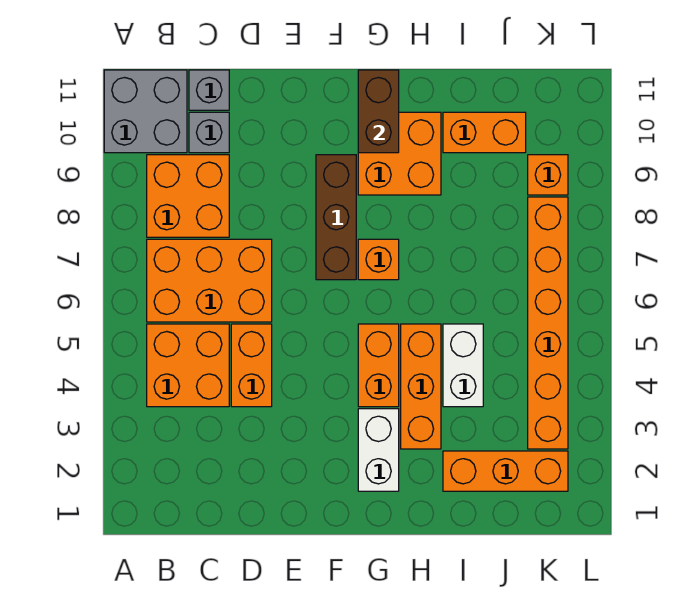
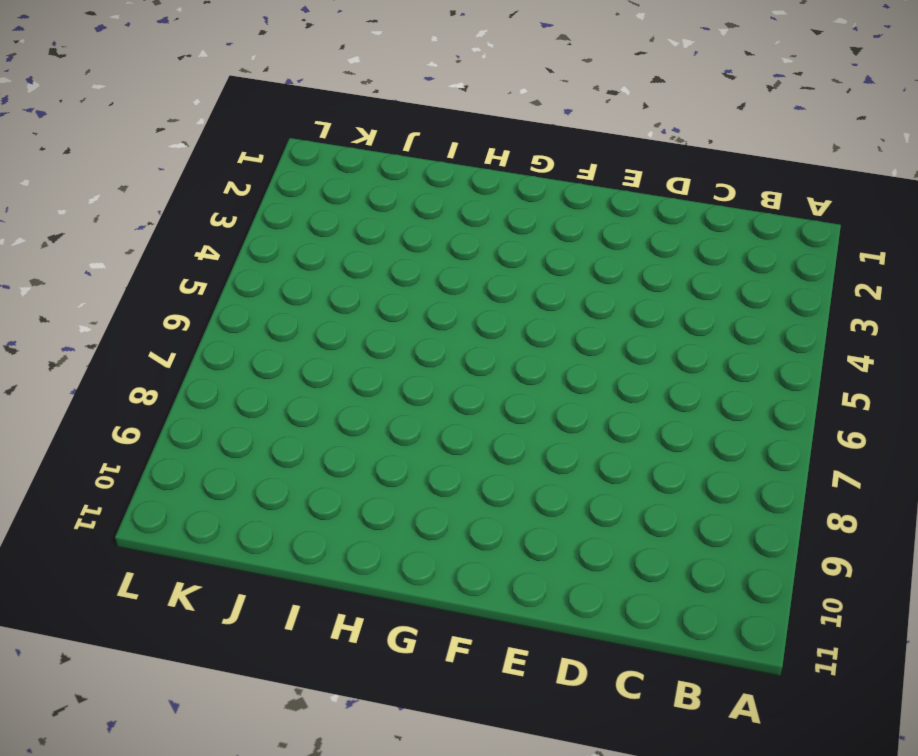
none -> grey brick A10:B11 level 1
none -> orange brick B4:C5 level 1
none -> orange brick B6:D7 level 1

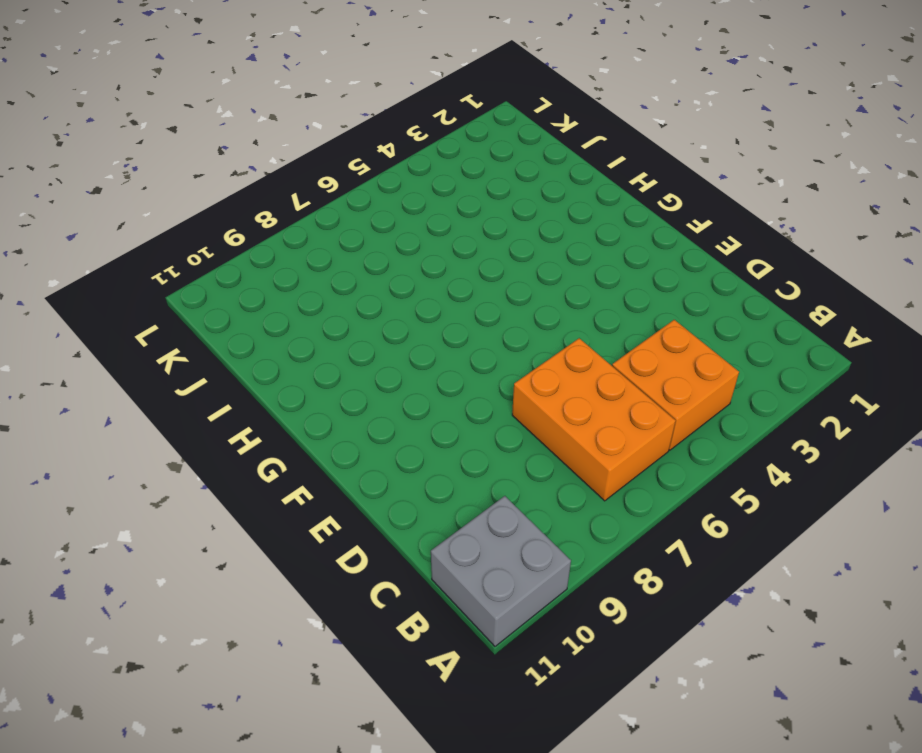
none -> orange brick B8:C9 level 1
none -> grey brick C10 level 1
none -> grey brick C11 level 1

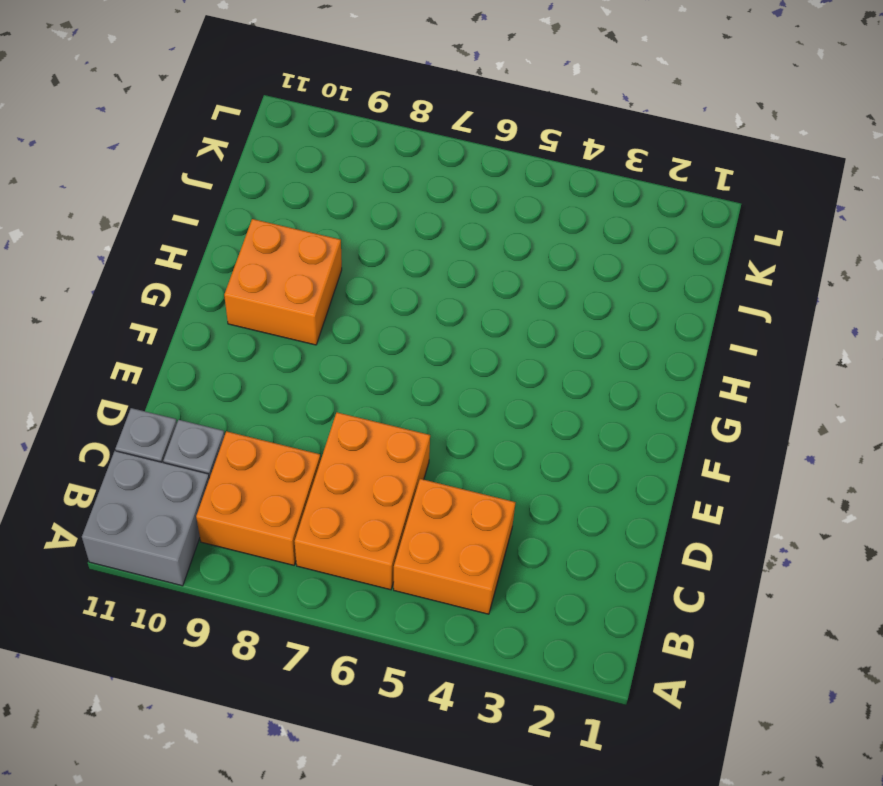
none -> orange brick D4:D5 level 1
none -> brown brick F7:F9 level 1
none -> white brick G2:G3 level 1

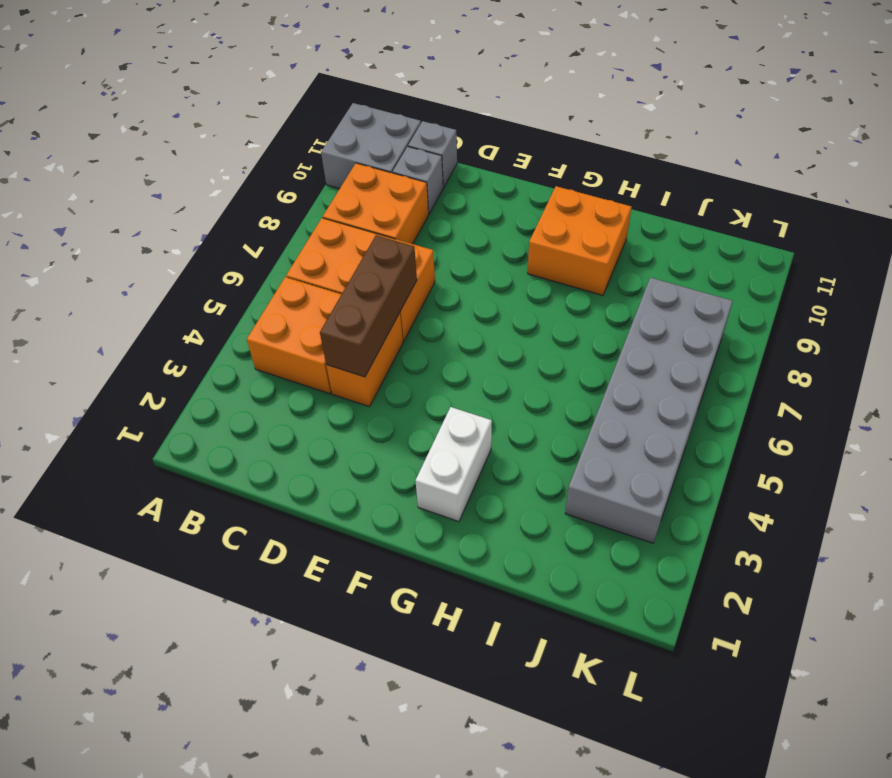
brown brick D4:D6 level 2 -> brown brick F7:F9 level 1
grey brick J3:K8 level 1 -> orange brick K3:K8 level 1
none -> orange brick G4:G5 level 1
none -> orange brick G7 level 1
none -> orange brick H3:H5 level 1

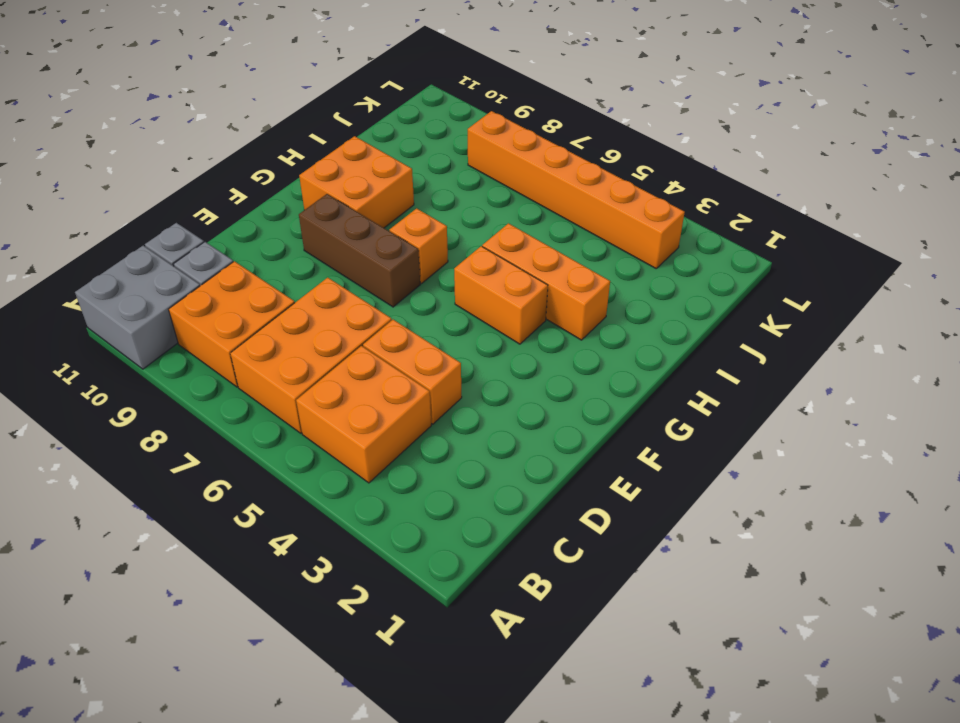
none -> white brick G2:G3 level 1
none -> orange brick I2:K2 level 1
none -> white brick I4:I5 level 1

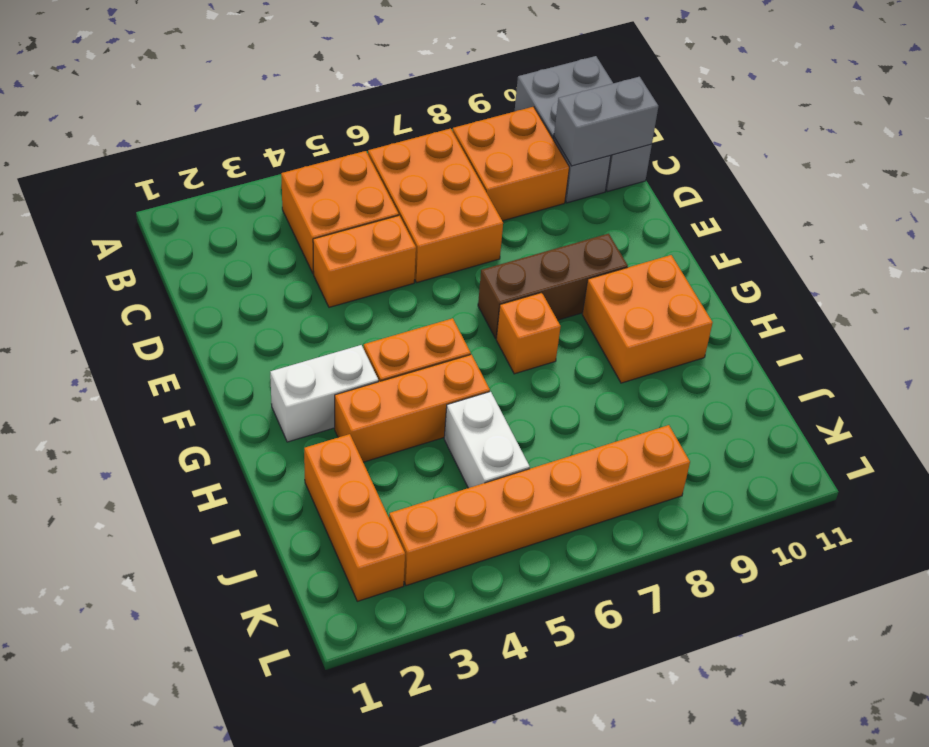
grey brick C10:C11 level 2 -> none
white brick I5:J5 level 1 -> white brick I4:I5 level 1
none -> orange brick I10:J10 level 1
none -> orange brick K9 level 1
none -> brown brick G10:G11 level 2

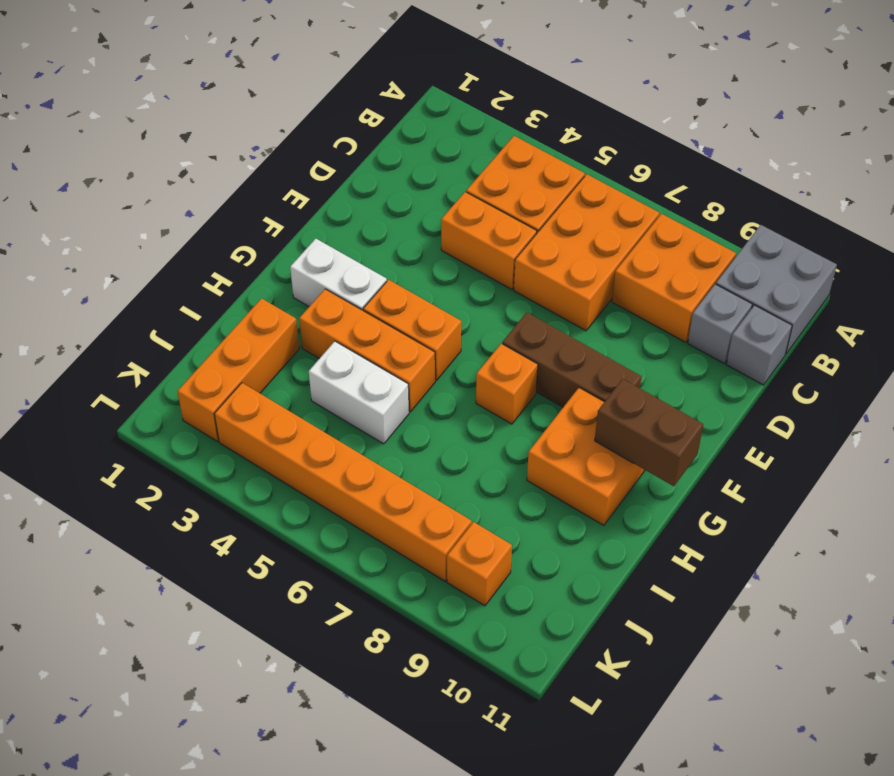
none -> orange brick I10:J10 level 1

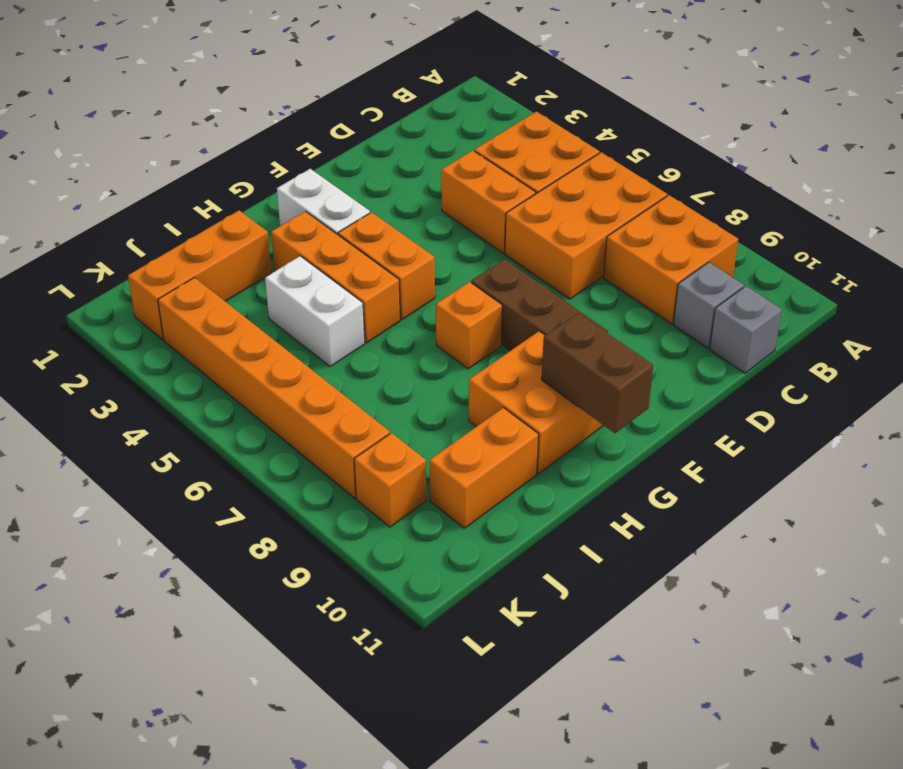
none -> grey brick A10:B11 level 1

